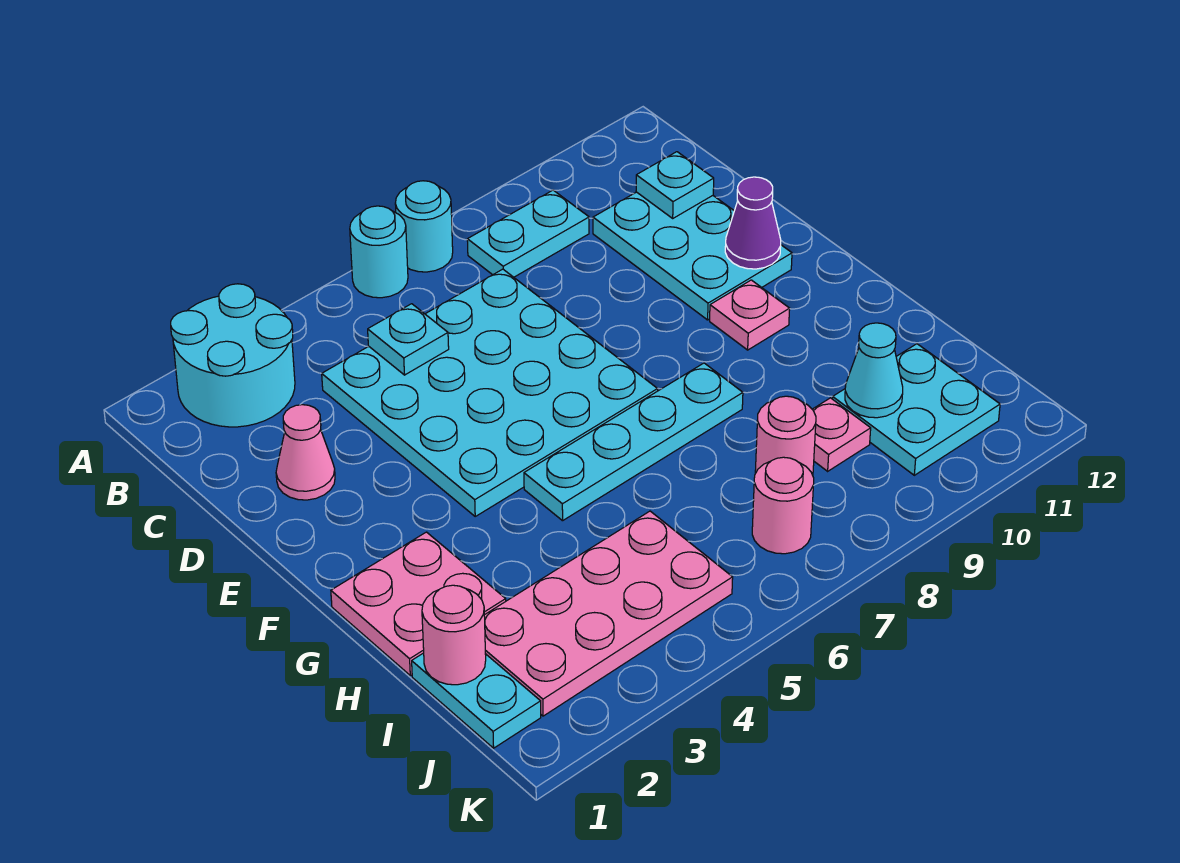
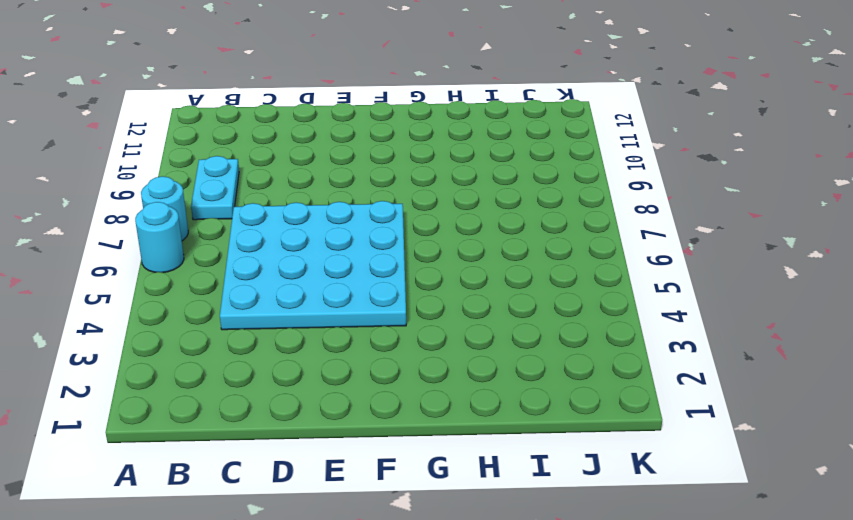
none -> cyan round brick A2:B3 level 1
none -> cyan plate C10:E11 level 1
none -> pink cone D2 level 1

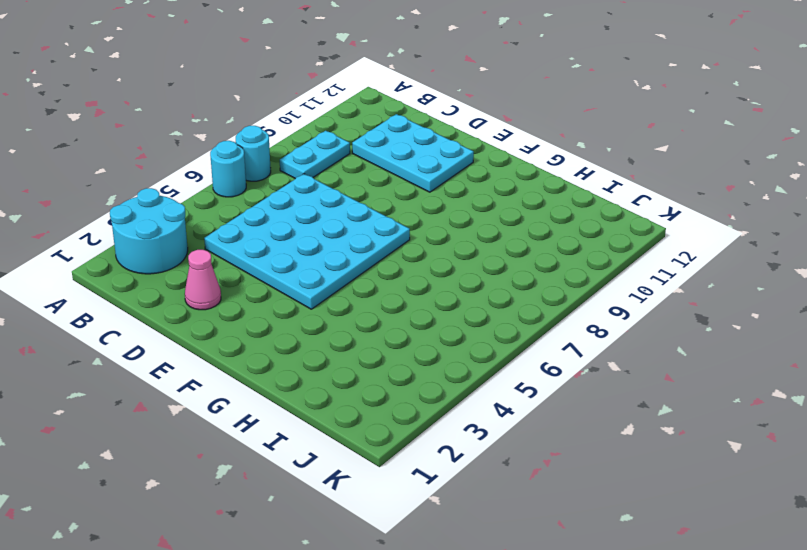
none -> pink plate F10 level 1
none -> pink plate G1:H2 level 1
none -> cyan plate G5:G8 level 1

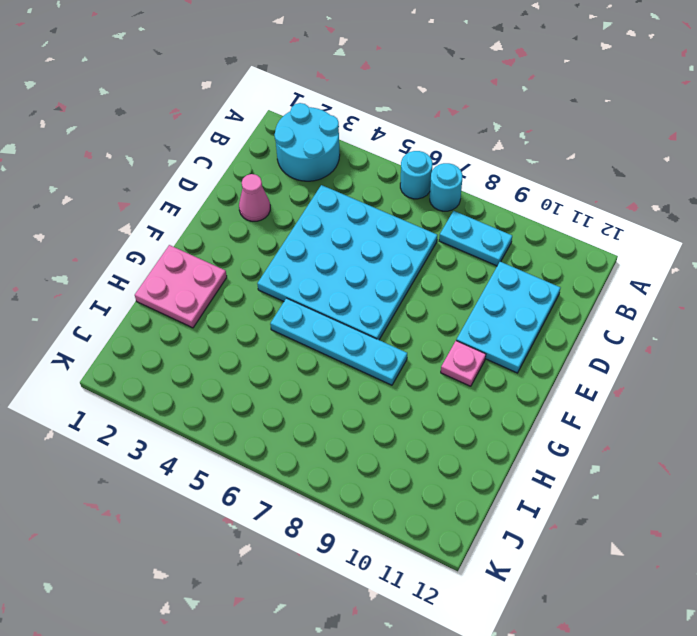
none -> cyan plate I1:J1 level 1
none -> pink plate I2:J5 level 1
none -> pink round brick I8 level 1

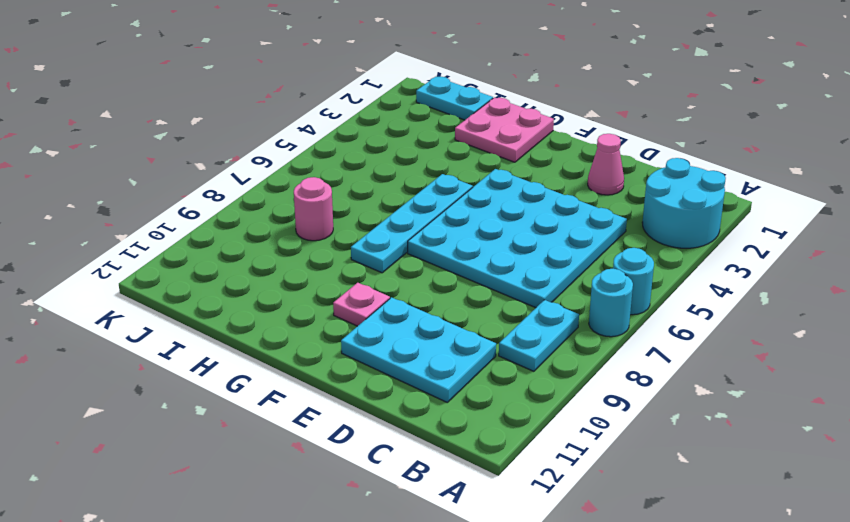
none -> pink plate I2:J5 level 1
none -> pink plate I9 level 1
none -> cyan plate I10:J11 level 1

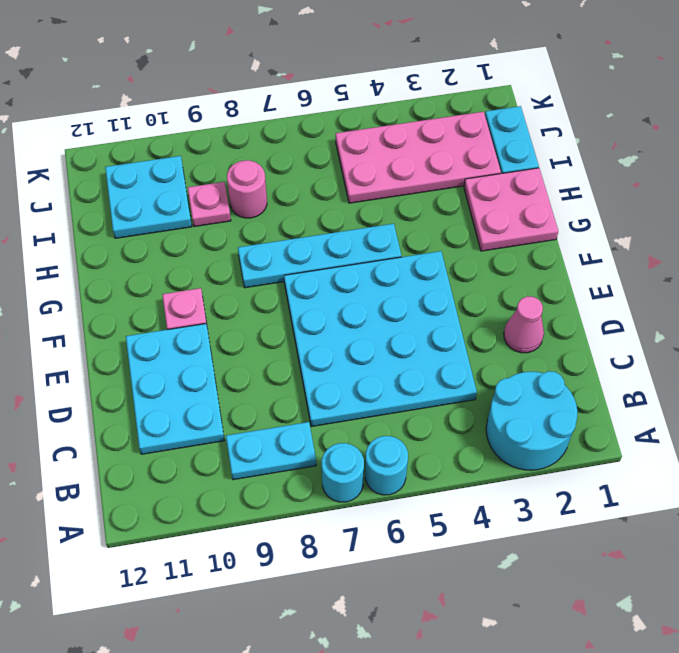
none -> pink round brick J7 level 1
none -> cyan plate C5 level 2
none -> cyan plate C11 level 2

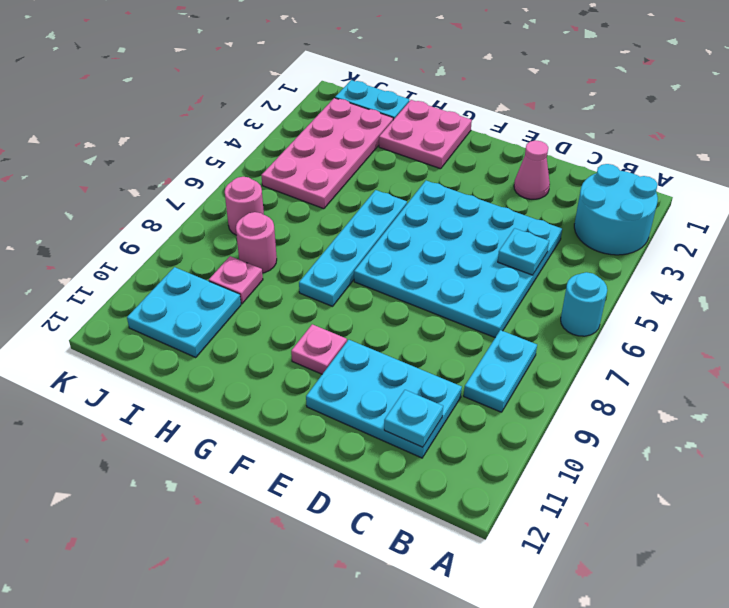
none -> cyan round brick A7 level 1
none -> purple cone E11 level 2
none -> pink round brick I1 level 2

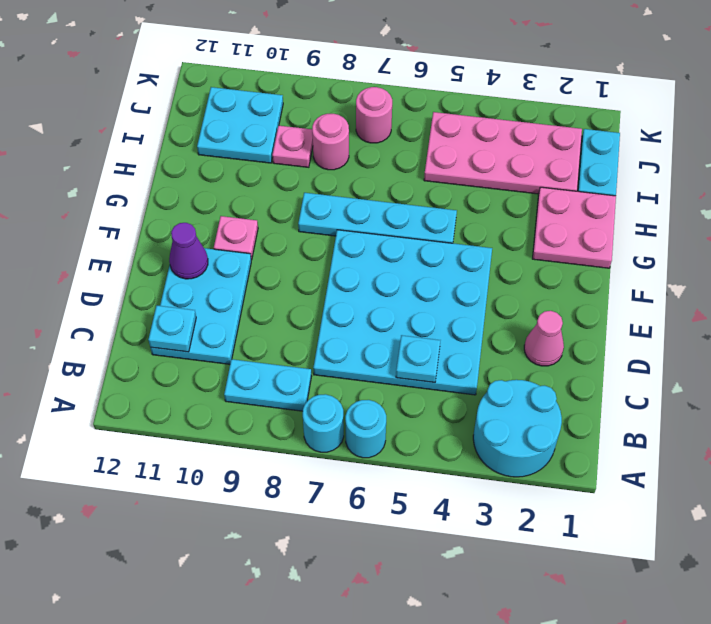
none -> pink round brick I1 level 2
none -> cyan cone I10 level 2

